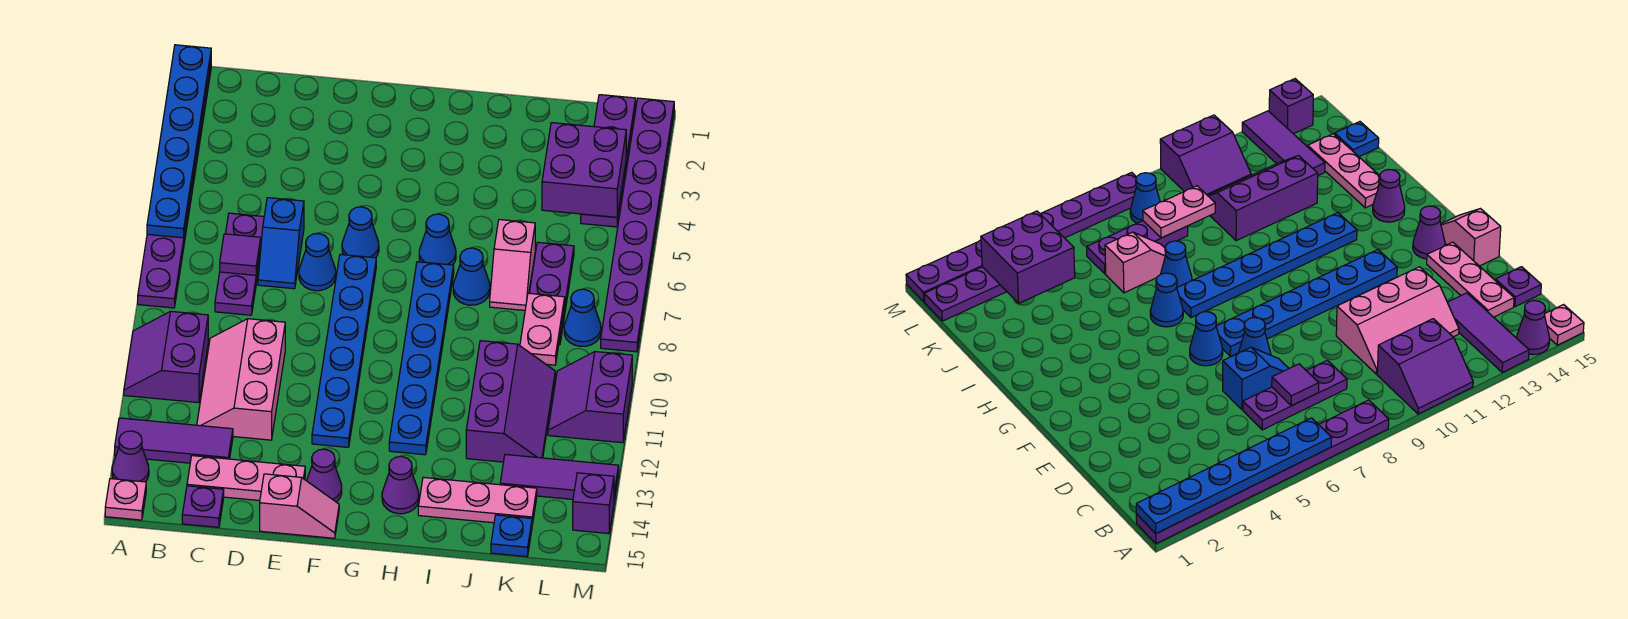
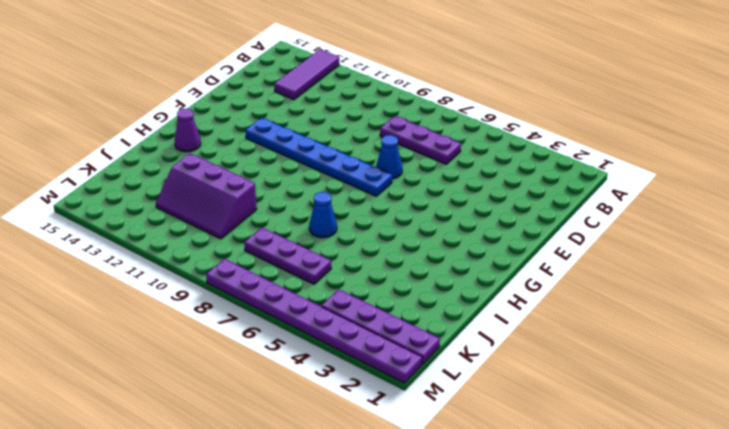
none -> purple plate A1:A8 level 1
none -> purple slope A10:B11 level 1 top B
none -> purple cone A14 level 1
none -> pink plate A15 level 1

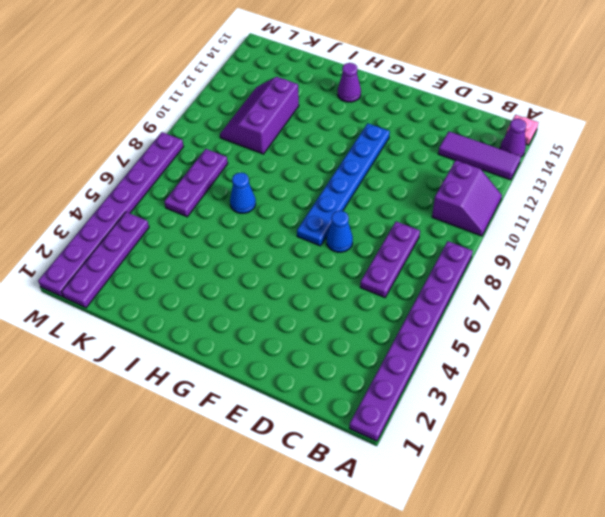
none -> pink slope C10:D12 level 1 top D
none -> pink plate C14:E14 level 1
none -> purple plate C15 level 1
none -> blue slope D6:D7 level 1 top 6

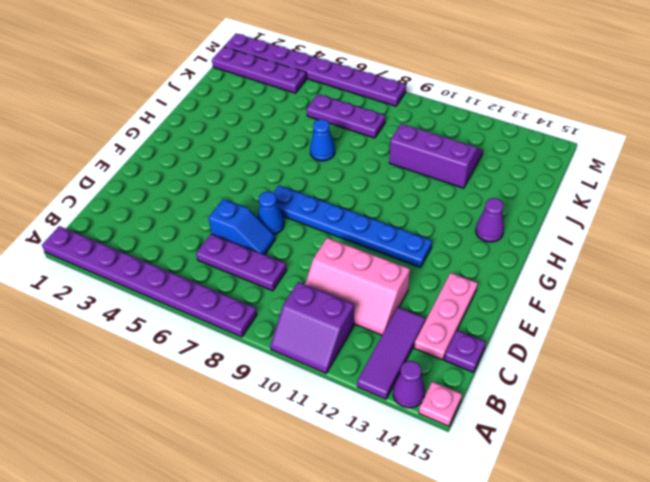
none -> pink slope E15:F15 level 1 top E
none -> blue cone F6 level 1
none -> purple cone F14 level 1
none -> blue cone H6 level 1

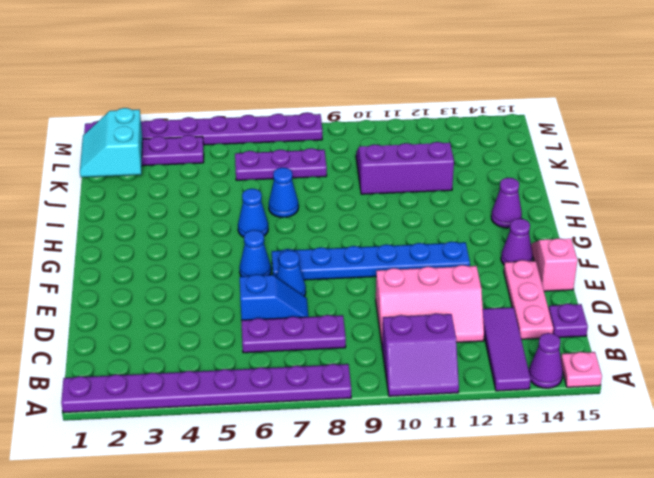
cyan slope K1:L2 level 2 top 2 -> none
none -> blue plate H7:H12 level 1
none -> pink plate I14:K14 level 1
none -> pink slope J6:J7 level 1 top 6
none -> purple tile K13:M13 level 1

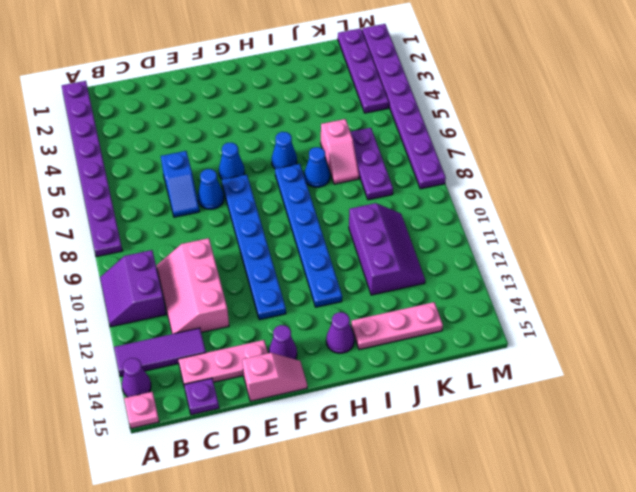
none -> purple plate C6:C8 level 1
none -> purple tile K13:M13 level 1
none -> blue plate K15 level 1
none -> blue cone L8 level 1

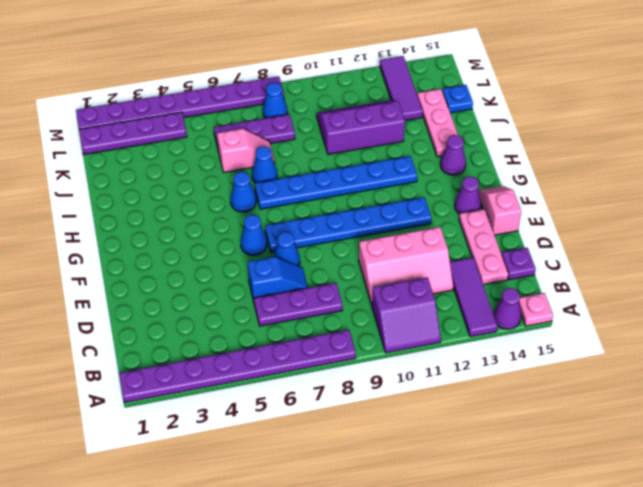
none -> purple slope L10:M11 level 1 top M
none -> purple brick M14 level 1
none -> blue plate A1:A6 level 2
none -> purple tile C7 level 2

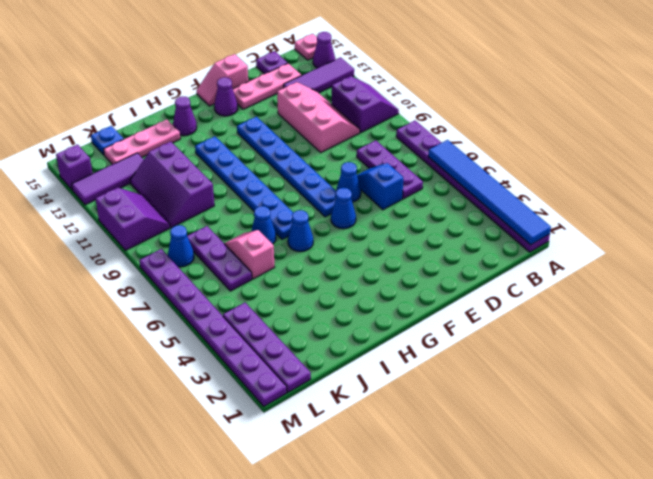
blue tile A1:A6 level 2 -> blue plate A1:A6 level 2
none -> purple tile C7 level 2
none -> purple brick K3:L4 level 2
none -> pink plate K8:K9 level 2

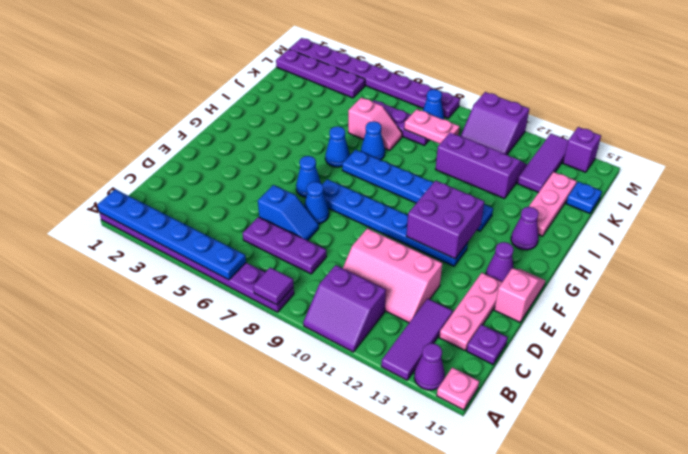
purple tile A8 level 2 -> purple tile C7 level 2
purple brick F11:G12 level 2 -> purple brick K3:L4 level 2

